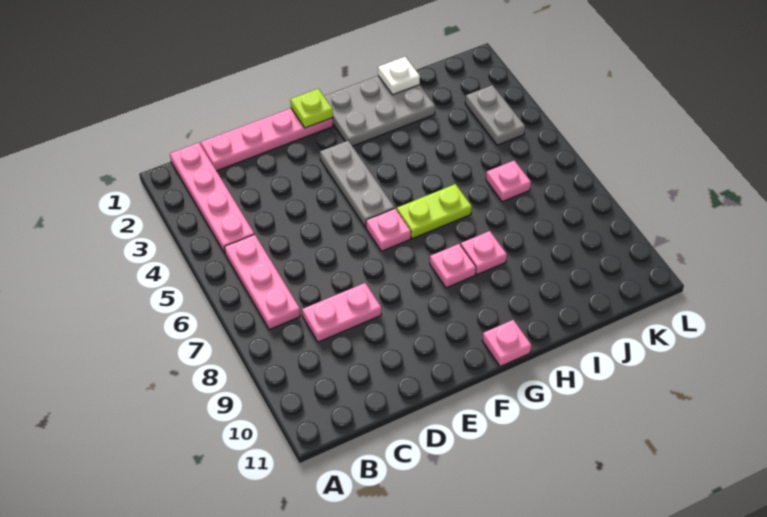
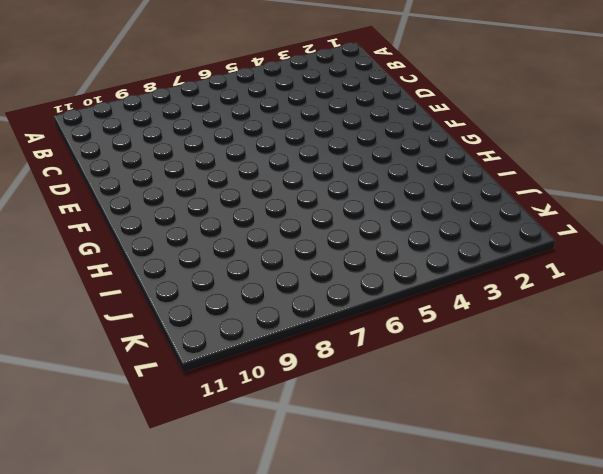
none -> pink plate B1:B4 level 1
none -> pink plate B5:B7 level 1
none -> pink plate C1:F1 level 1

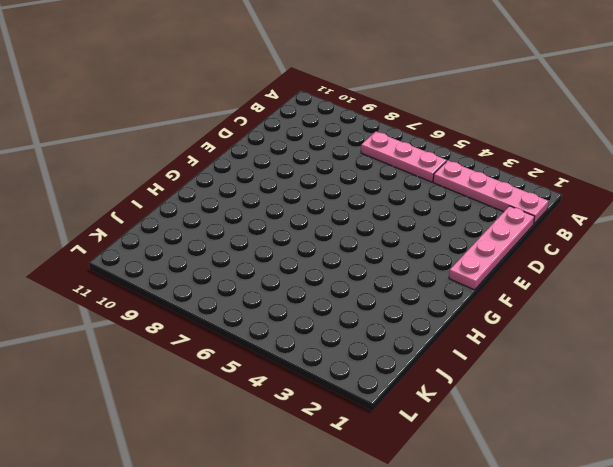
none -> pink plate C8:D8 level 1
none -> grey plate F3:F5 level 1
none -> pink plate F6 level 1

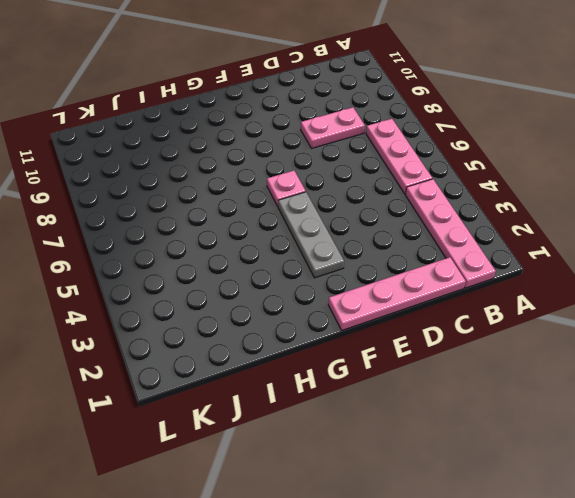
none -> grey plate G1:I2 level 1
none -> lime plate G6:H6 level 1
none -> pink plate G8 level 1

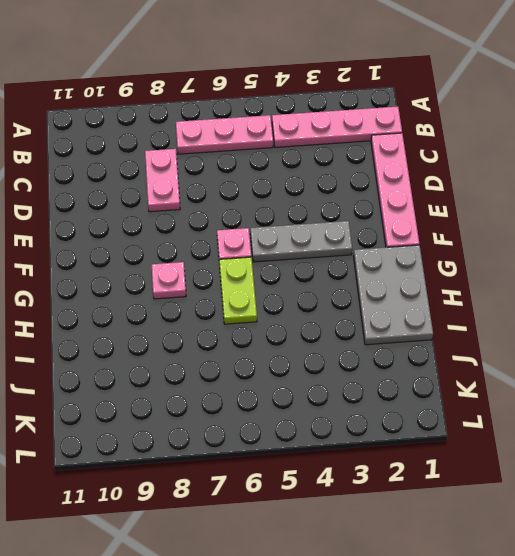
none -> pink plate G11 level 1
none -> pink plate H8 level 1
none -> pink plate J6 level 1

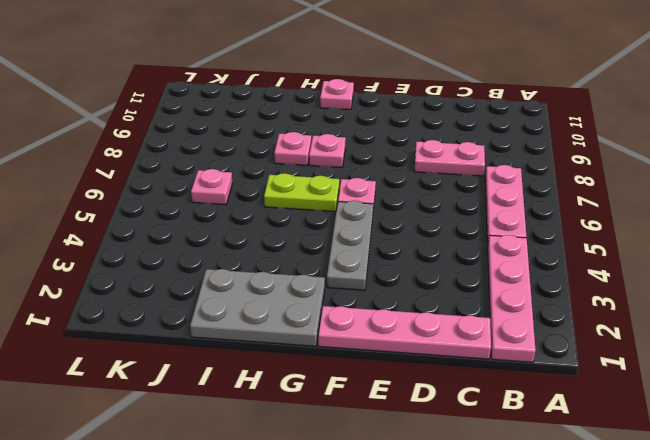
none -> grey plate K3:K4 level 1
none -> lime plate F1 level 2
none -> white plate I1 level 2

